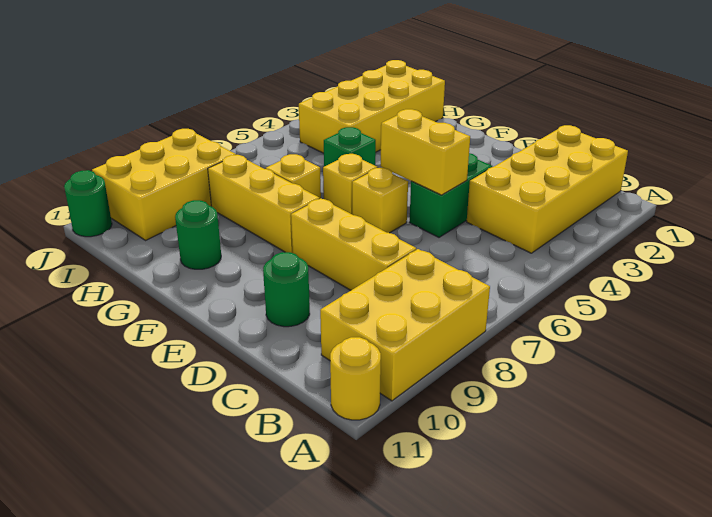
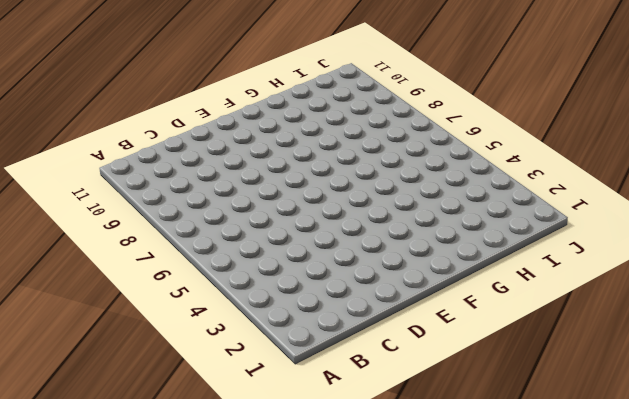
none -> yellow brick A8:B10 level 1
none -> yellow round brick A11 level 1
none -> yellow brick B1:C4 level 1

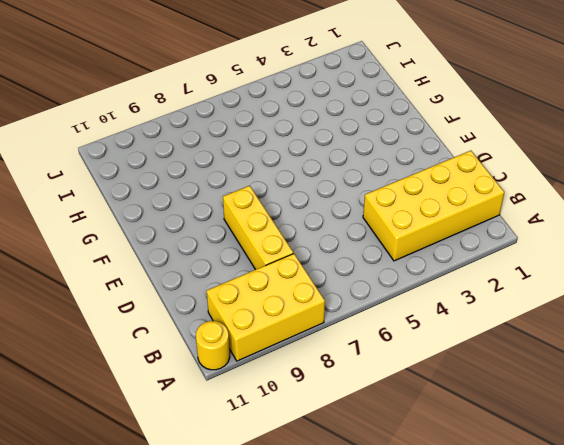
none -> green brick D4:D5 level 1
none -> green round brick D10 level 1
none -> yellow brick E6 level 1

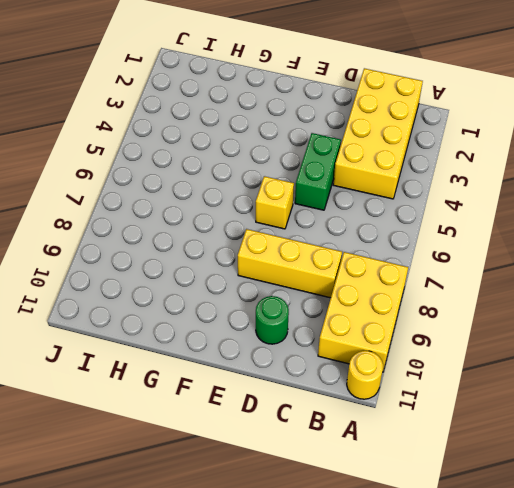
none -> yellow brick F6 level 1
none -> yellow brick F8:H8 level 1
none -> green brick G5 level 1

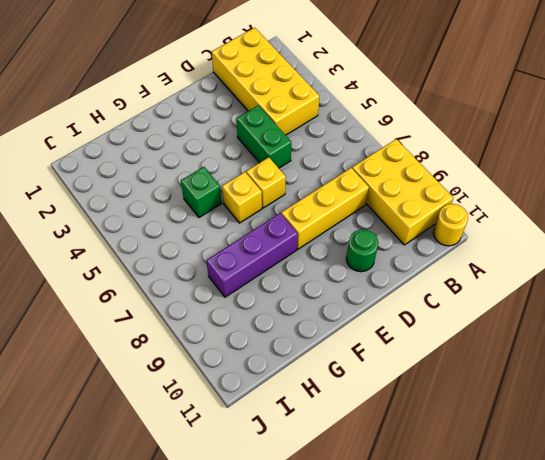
purple brick F8:H8 level 1 -> yellow brick F8:H8 level 1
none -> yellow brick G7 level 1
none -> green round brick G10 level 1
none -> yellow brick H1:I4 level 1

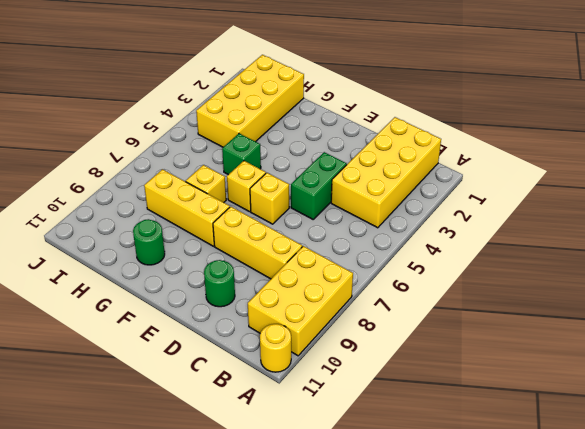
none -> yellow brick I8:J10 level 1
none -> green round brick J11 level 1
none -> yellow brick D5:E5 level 2

